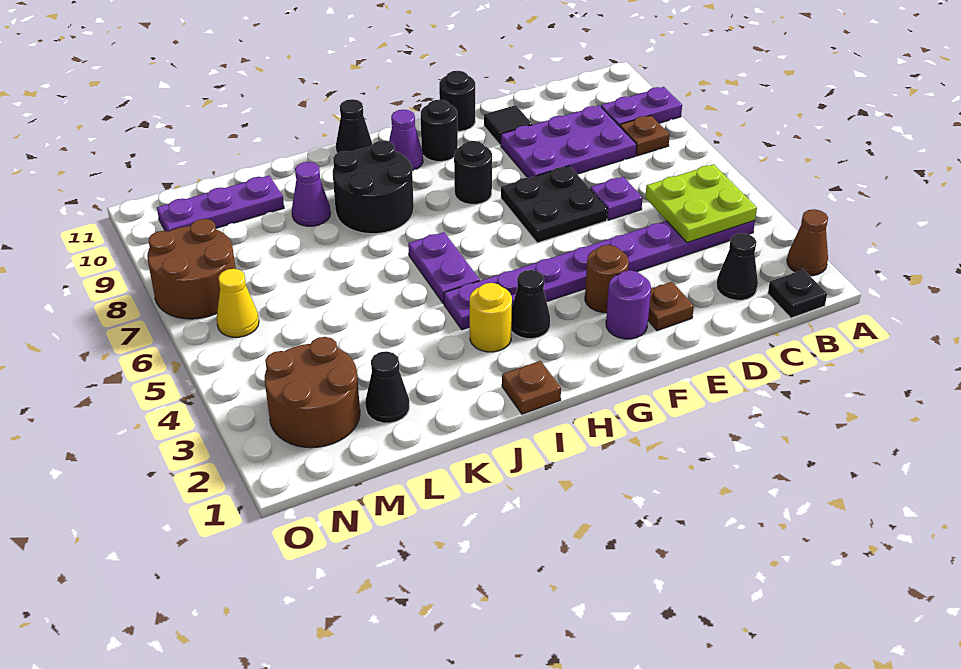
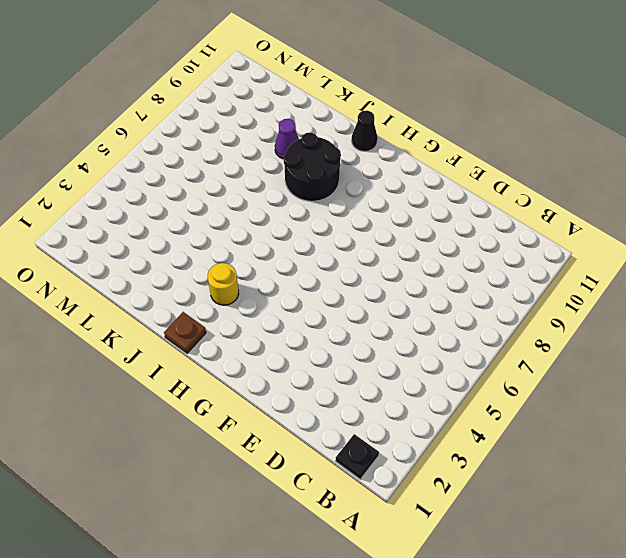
none -> brown cone A2 level 1
none -> purple plate A9:B9 level 1
none -> purple plate B4:I4 level 1
none -> brown plate B8 level 1

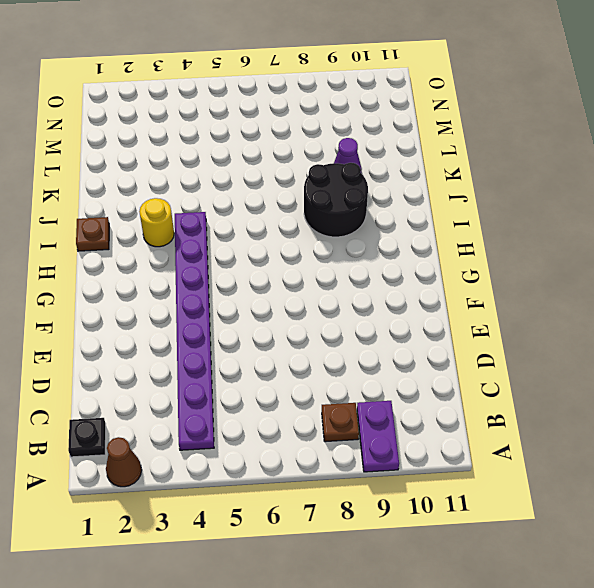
none -> black cone C2 level 1
none -> purple plate C8:E9 level 1
none -> purple plate D6 level 1
none -> brown plate E2 level 1

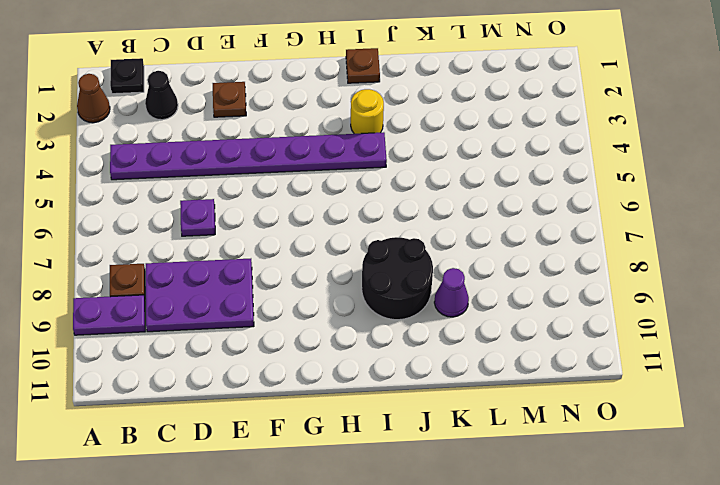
none -> black plate E6:F7 level 1
none -> black tile E10 level 1
none -> purple round brick F2 level 1
none -> brown round brick F3 level 1

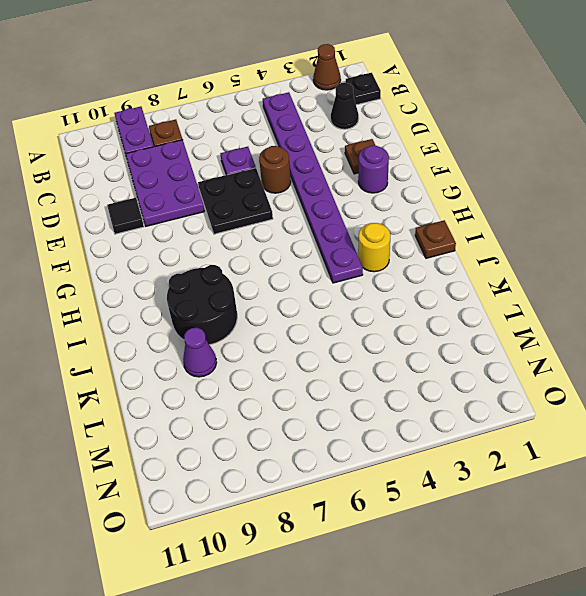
brown round brick E5 level 1 -> brown round brick F3 level 1
none -> black round brick F11 level 1
none -> black round brick G8 level 1
none -> black round brick G10 level 1
none -> black cone H3 level 1

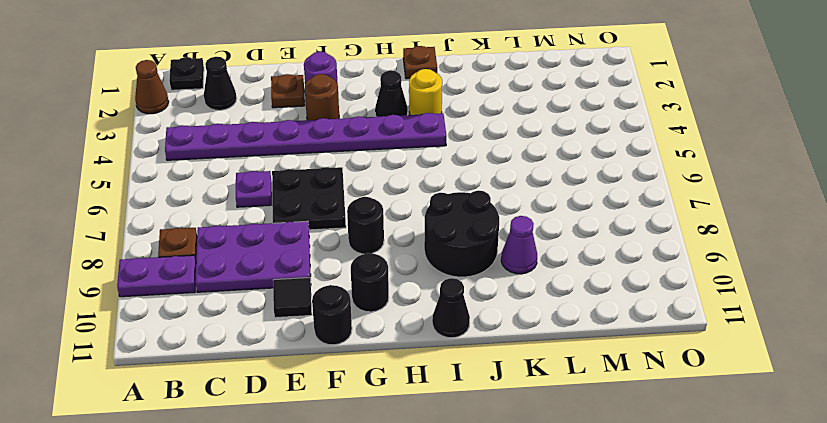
none -> purple cone H10 level 1
none -> purple plate I5:I6 level 1
none -> black cone L2 level 1
none -> purple plate L10:N10 level 1

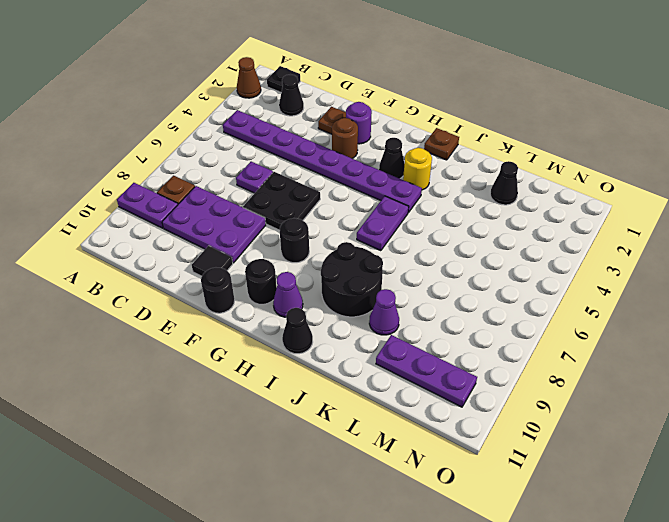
none -> brown round brick M2:N3 level 1
none -> yellow cone N6 level 1
none -> brown round brick N7:O8 level 1
none -> lime plate B4:C5 level 2

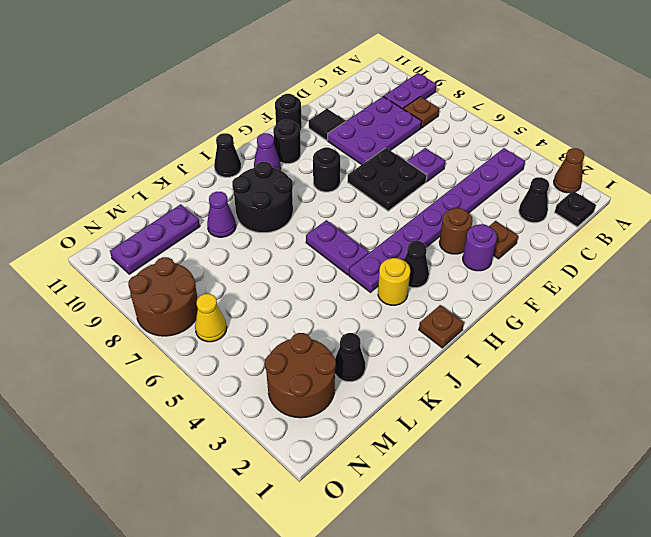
none -> lime plate B4:C5 level 2

